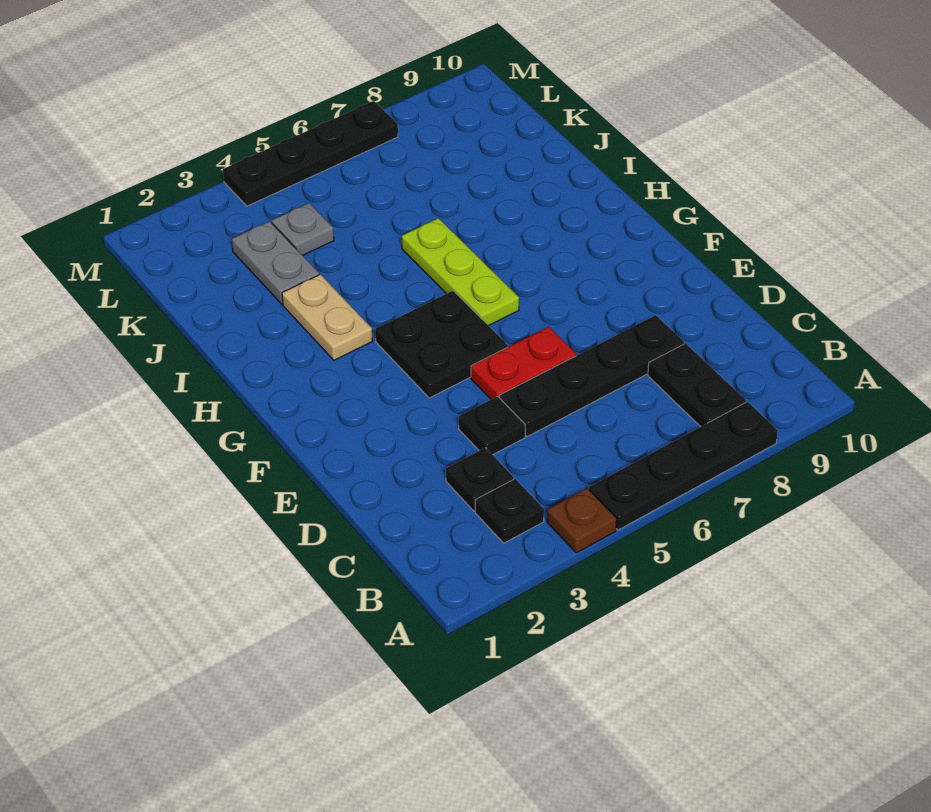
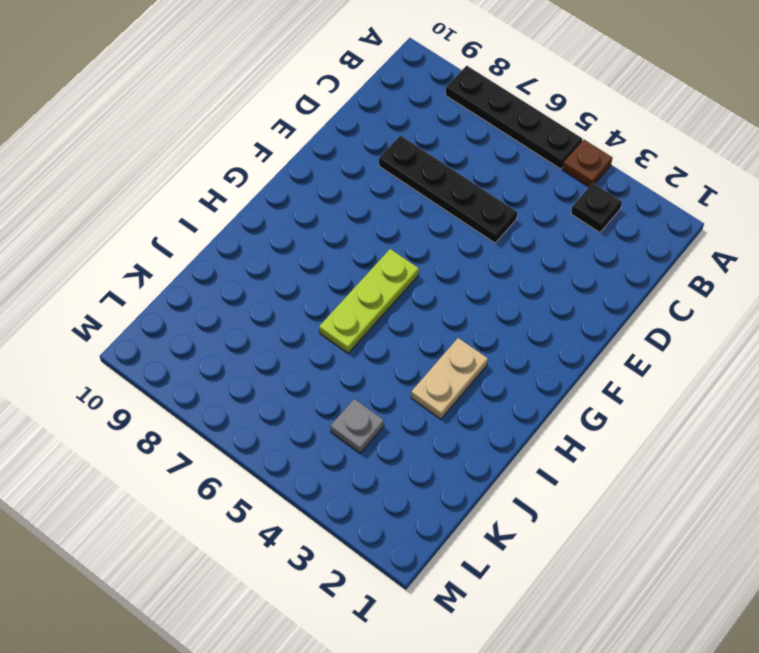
none -> black plate B8:C8 level 1
none -> black plate C3 level 1
none -> black plate D4 level 1

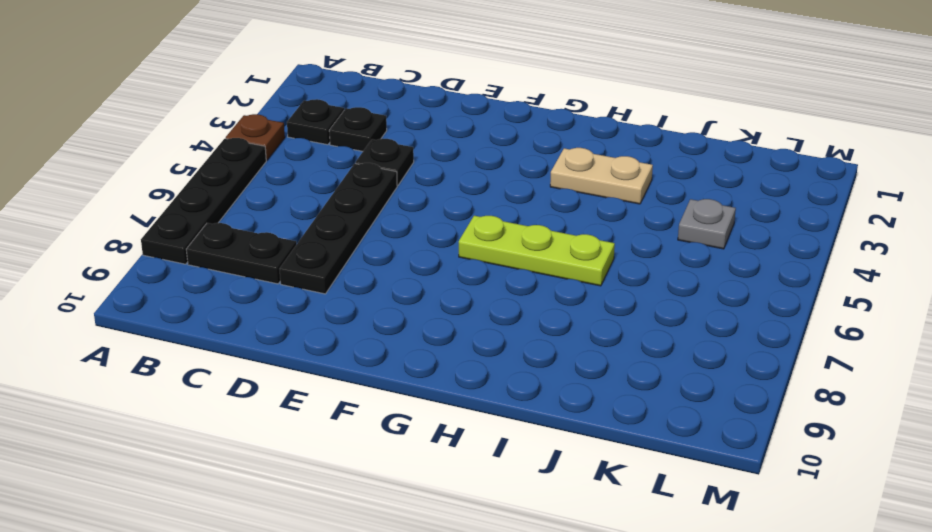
none -> red plate E5:E6 level 1
none -> black plate F4:G5 level 1
none -> grey plate J3:K3 level 1

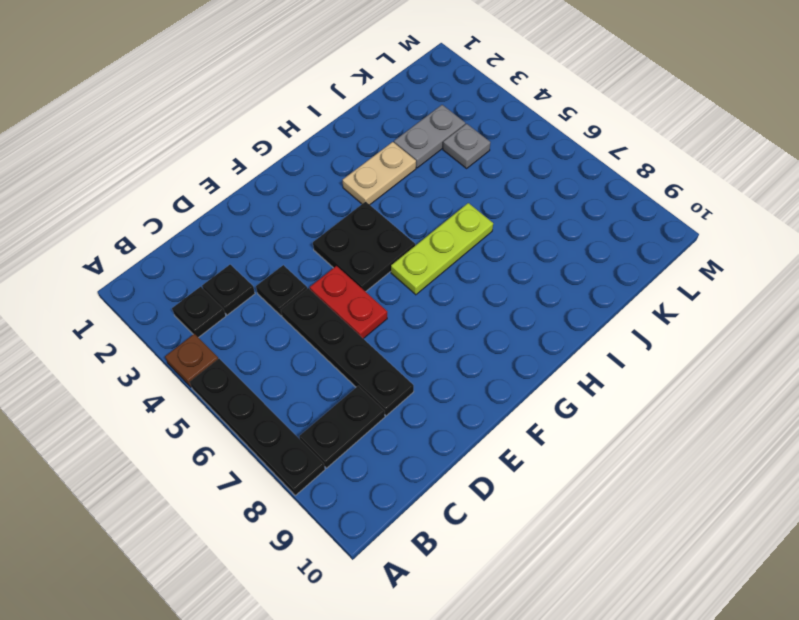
none -> black plate M4:M7 level 1

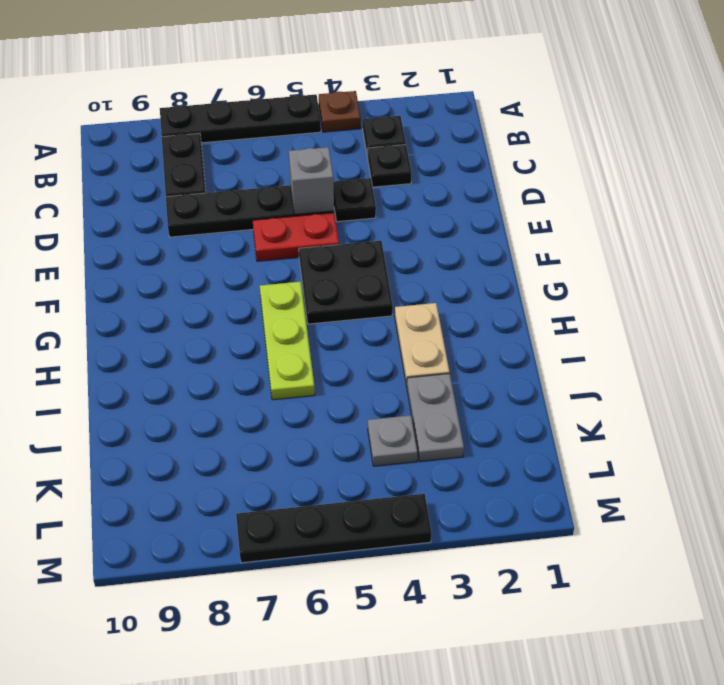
grey brick D5 level 2 -> none

